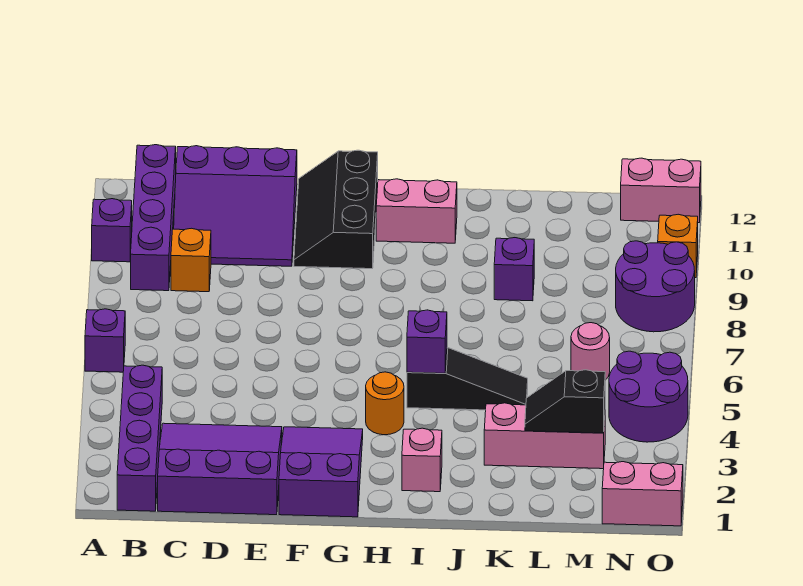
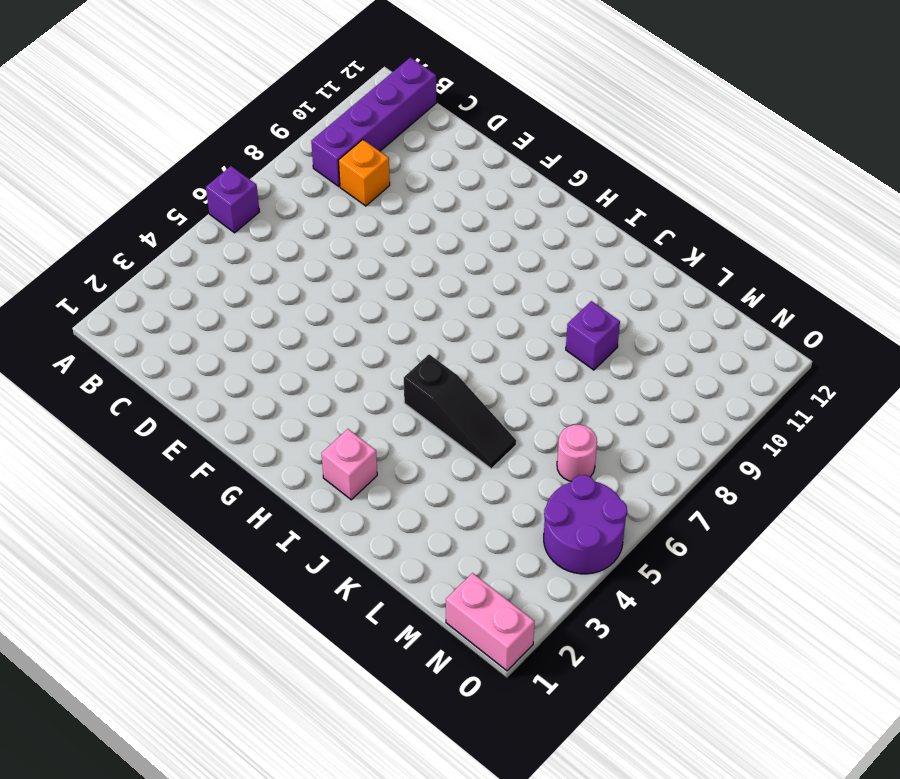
none -> purple brick A10 level 1
none -> purple brick B1:B4 level 1
none -> purple slope C1:E3 level 1 top 1

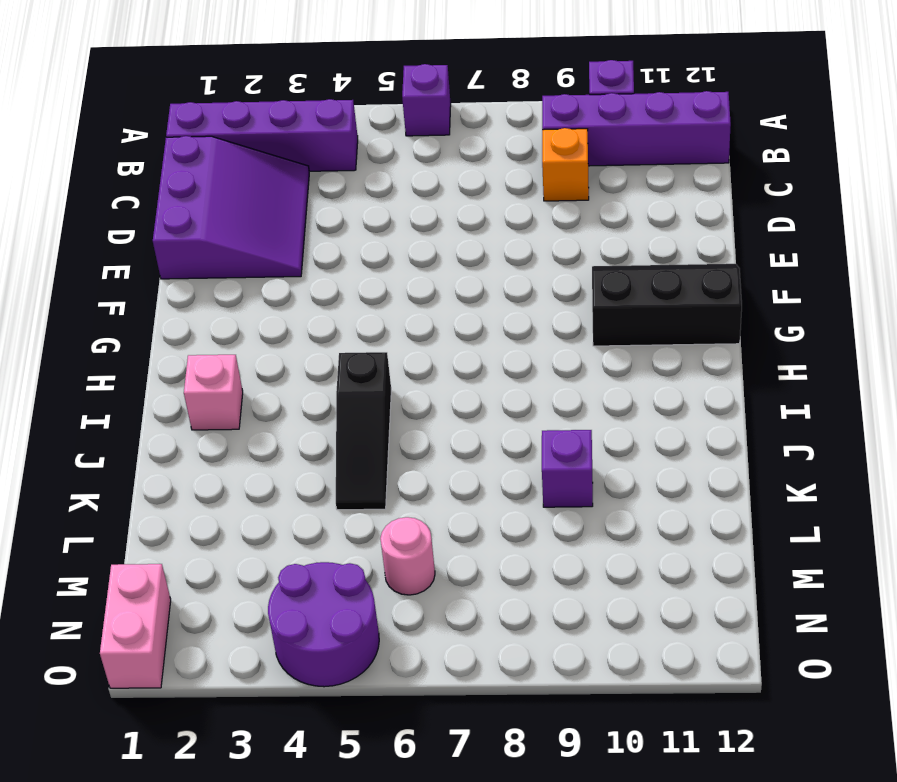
none -> purple slope C10:E12 level 1 top 12
none -> purple slope F1:G3 level 1 top 1
none -> orange round brick H4 level 1

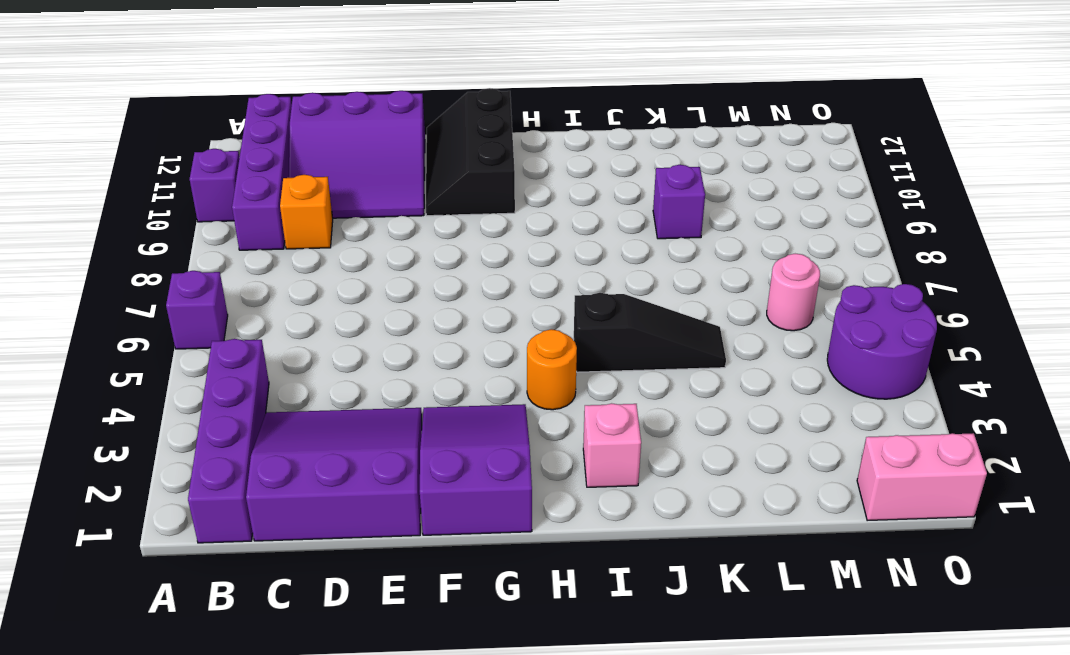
none -> pink brick H11:I11 level 1
none -> pink brick K3:M3 level 1
none -> purple round brick N8:O9 level 1

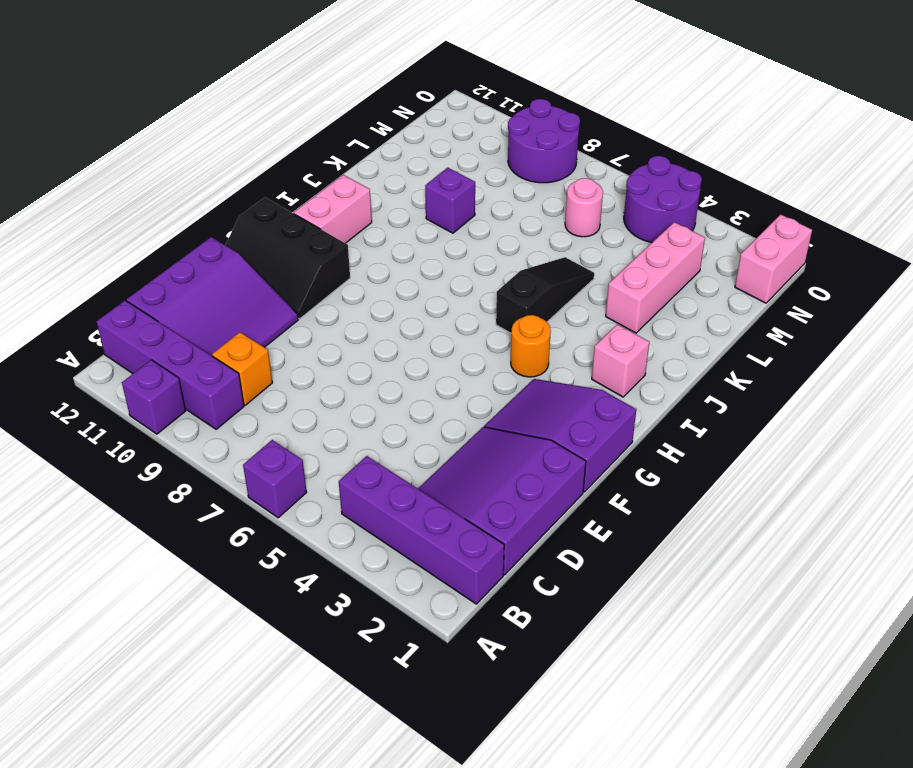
none -> pink brick N12:O12 level 1
none -> orange brick O10 level 1
none -> purple brick I5 level 2

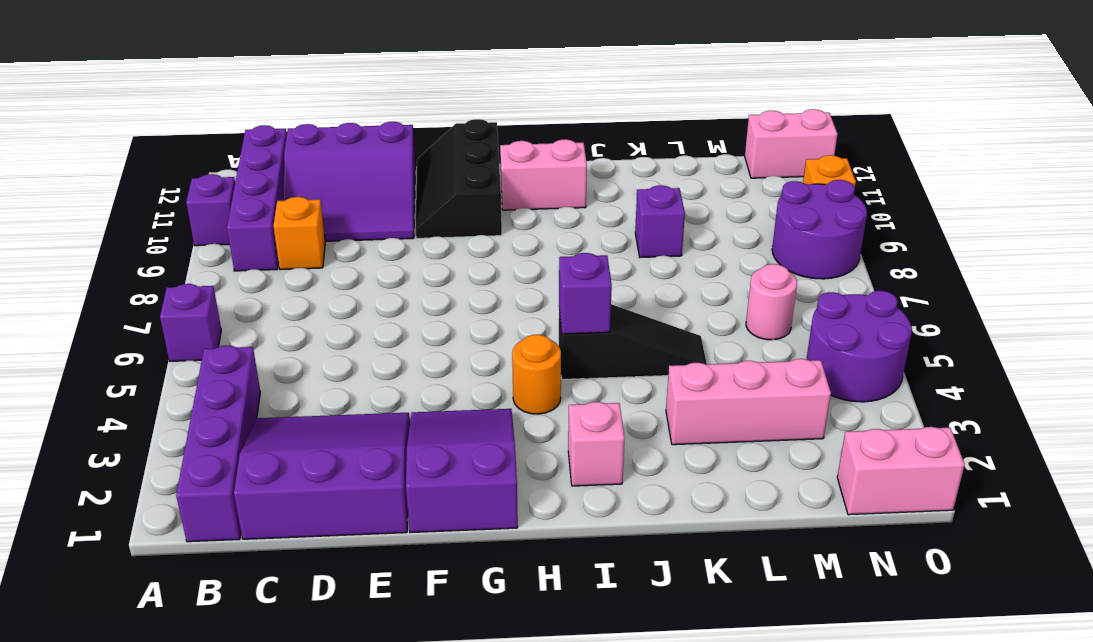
none -> black slope L3:M3 level 2 top M

